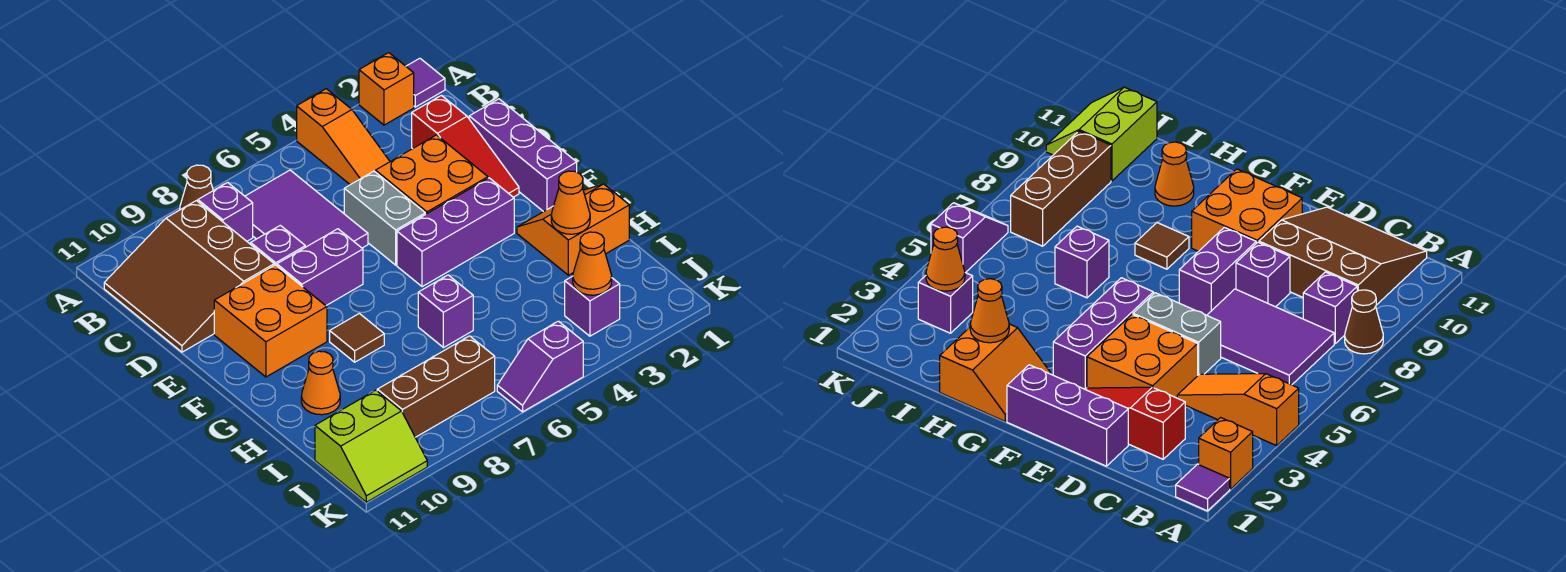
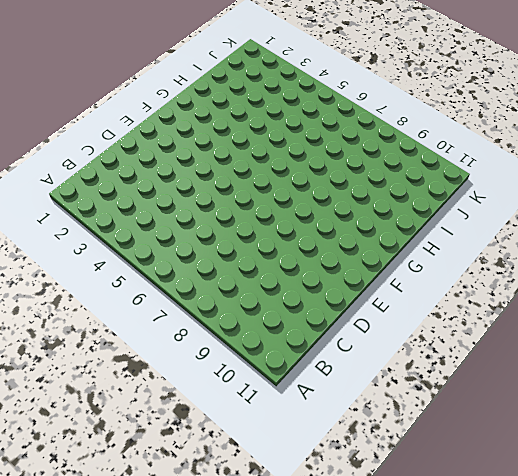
none -> purple tile A1 level 1
none -> orange brick A2 level 1
none -> orange slope A4:C4 level 1 top A

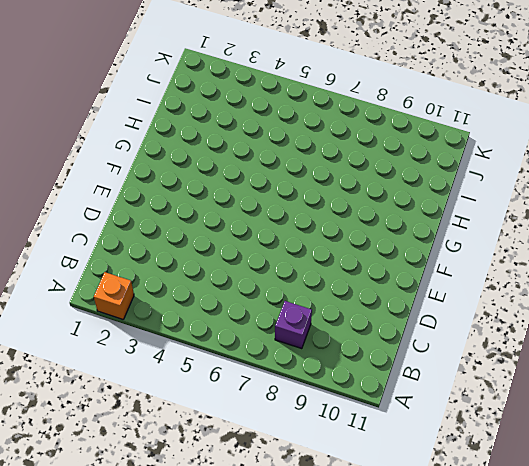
none -> purple tile A1 level 1
none -> orange slope A4:C4 level 1 top A
none -> brown cone A8 level 1

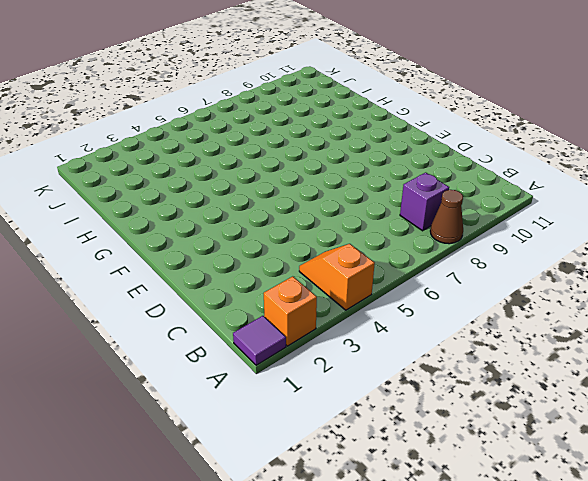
orange slope A4:B4 level 1 top A -> orange slope A4:C4 level 1 top A
none -> purple tile B6:D7 level 1
none -> brown slope B9:D11 level 1 top 9
none -> red slope C2:E2 level 1 top C

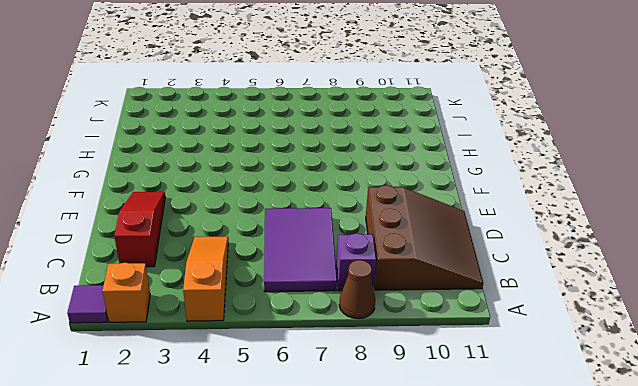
none -> purple brick D1:F1 level 1
none -> orange brick D3:E4 level 1
none -> grey brick D5:E5 level 1

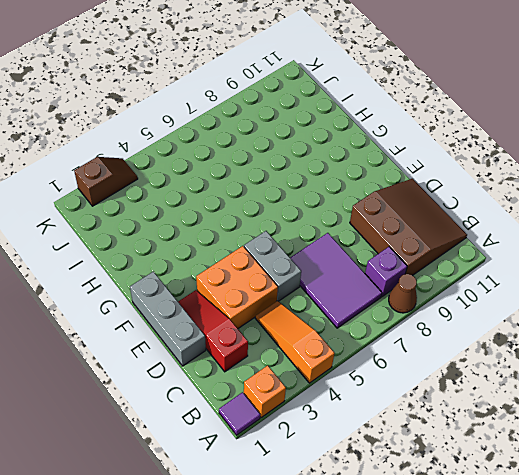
grey brick D1:F1 level 1 -> purple brick D1:F1 level 1
brown slope K2:K3 level 1 top 2 -> none
none -> purple brick D8 level 1
none -> purple brick E7:E8 level 1
none -> orange brick E9:F10 level 1

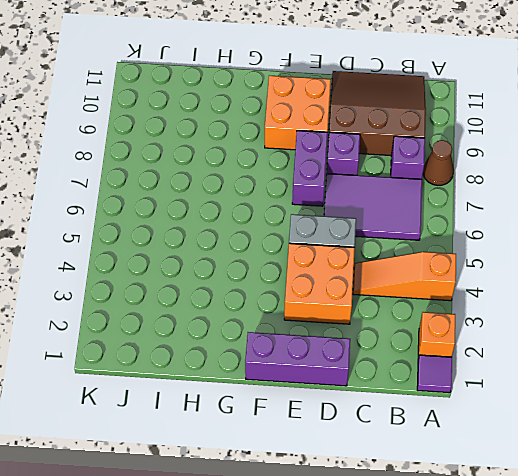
none -> red slope C2:E2 level 1 top C
none -> purple brick F3:F5 level 1
none -> orange slope G1:H2 level 1 top H

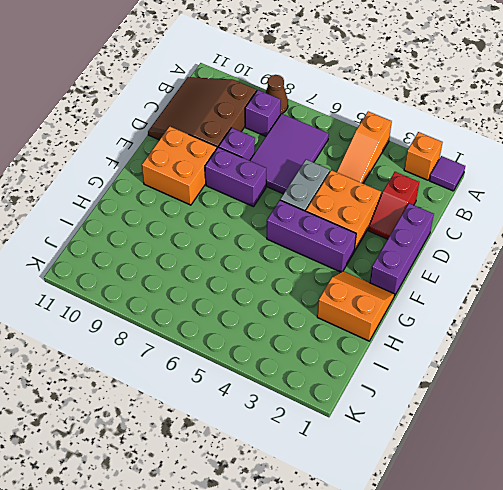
red slope C2:D2 level 1 top C -> red slope C2:E2 level 1 top C
none -> brown tile G8 level 1
none -> purple brick H6 level 1
none -> orange cone H10 level 1

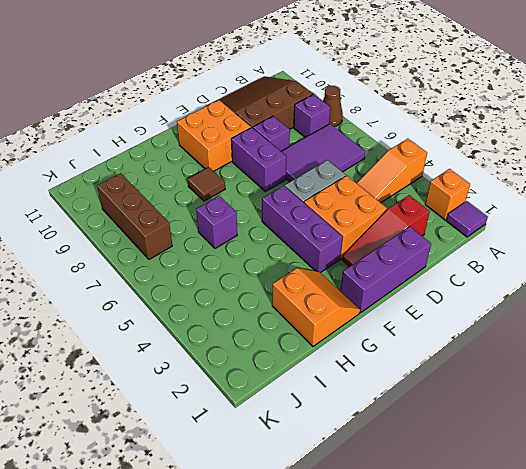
none -> orange cone H10 level 1
none -> purple brick J3 level 1
none -> lime slope J10:K11 level 1 top J

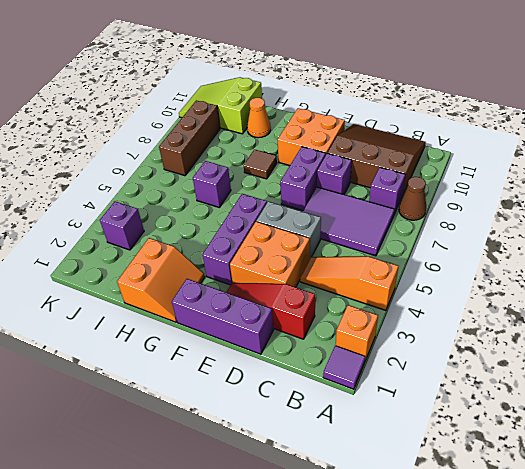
lime slope I10:K11 level 1 top I -> lime slope J10:K11 level 1 top J
none -> purple slope K5:K6 level 1 top 5
none -> orange cone H2 level 2
none -> orange cone J3 level 2

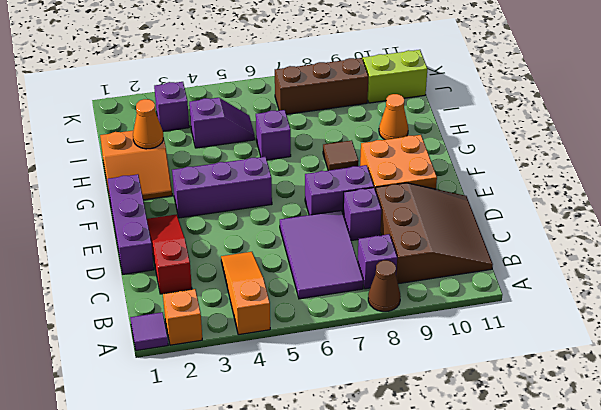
purple slope I4:I5 level 1 top 4 -> purple slope K5:K6 level 1 top 5
none -> orange brick D3:E4 level 1
none -> grey brick D5:E5 level 1
none -> orange cone J3 level 2

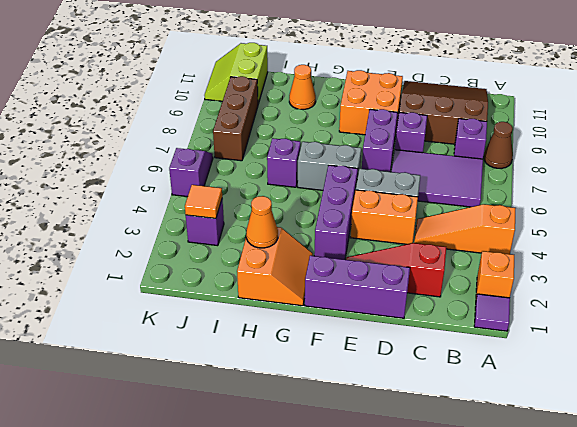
orange brick D4:E4 level 1 -> orange brick D3:E4 level 1
grey brick F6:G6 level 1 -> none
orange tile J3 level 2 -> orange cone J3 level 2
none -> brown tile G8 level 1

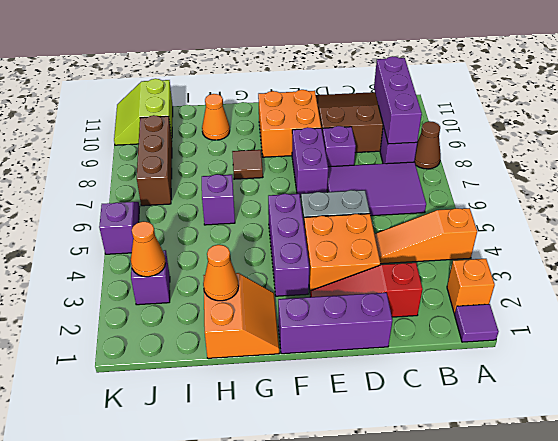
purple brick B8:B10 level 2 -> none

